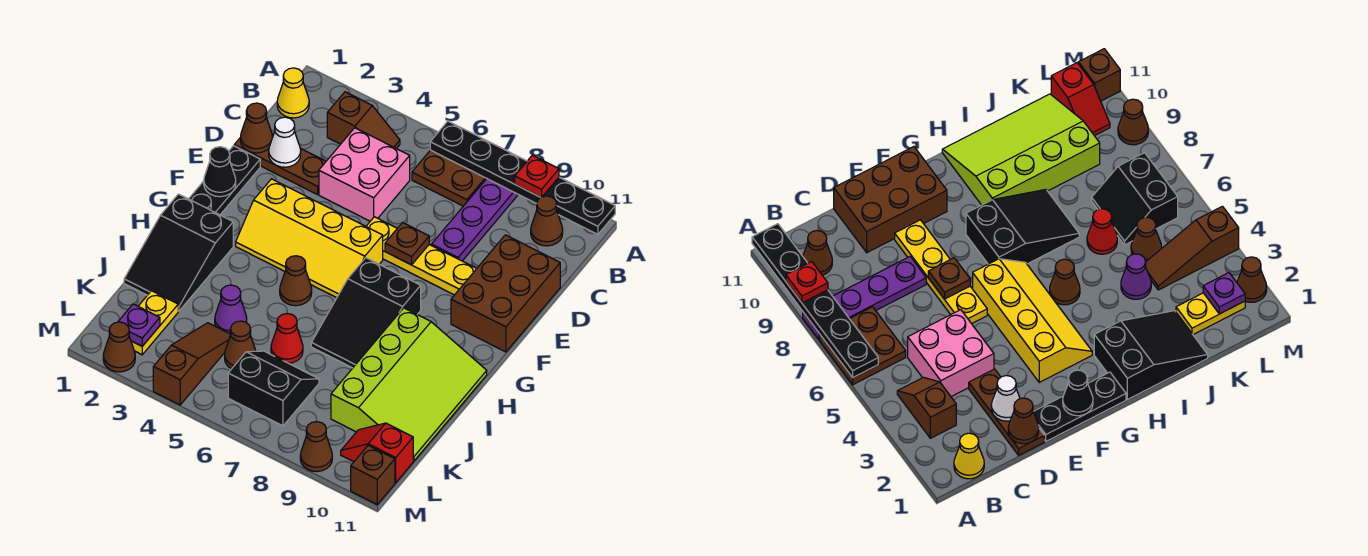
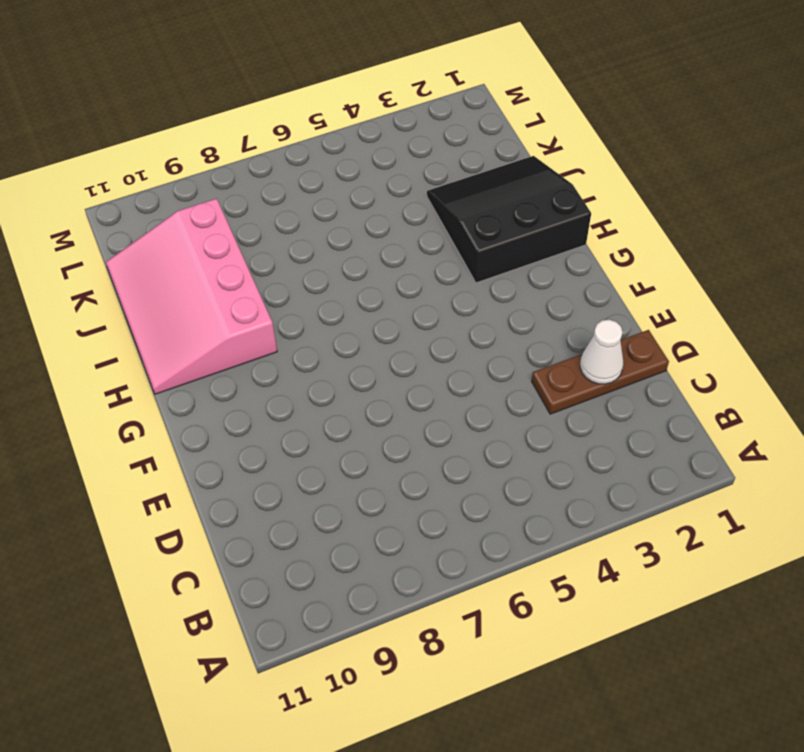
black slope H1:J3 level 1 top H -> black slope H1:J2 level 1 top H
pink slope H9:K11 level 1 top 9 -> lime slope H9:K11 level 1 top 9
none -> brown plate A6:B7 level 1
none -> purple plate A8:D8 level 1
none -> yellow cone B1 level 1
none -> brown slope B3:B4 level 1 top 3

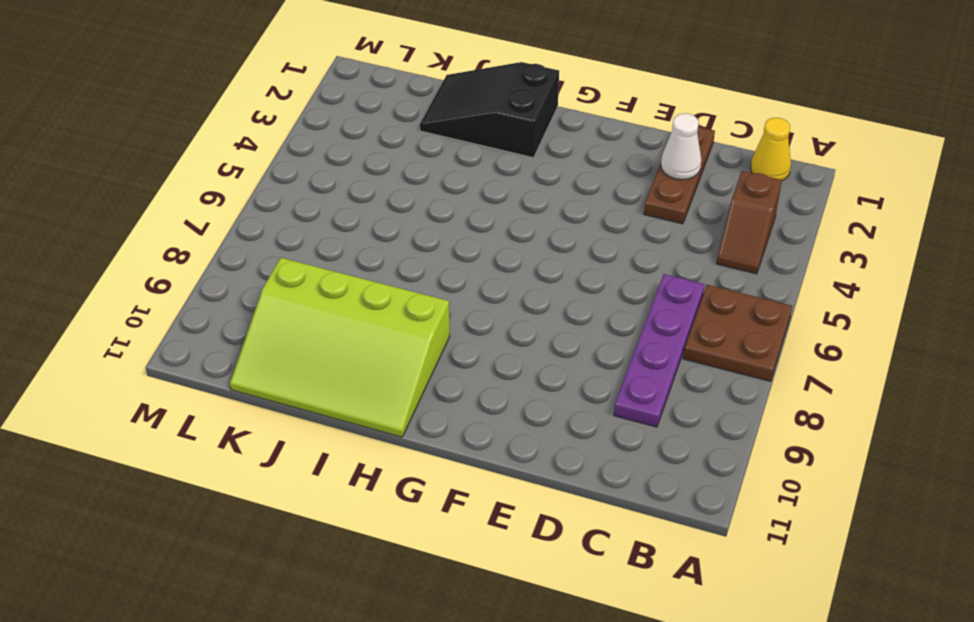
purple plate C6:C9 level 1 -> purple plate A8:D8 level 1
none -> brown cone B10 level 1
none -> pink brick C4:D5 level 1
none -> brown brick D10:F11 level 1
none -> black plate E1:G1 level 1

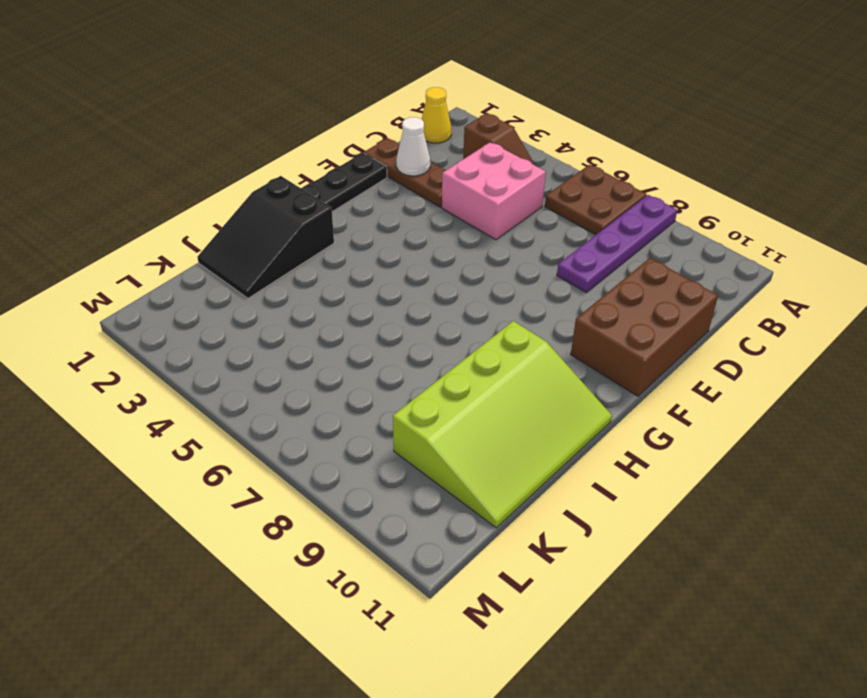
none -> brown cone B10 level 1
none -> yellow plate E6:E9 level 1
none -> yellow slope F3:G6 level 1 top F
none -> black slope G7:I8 level 1 top G

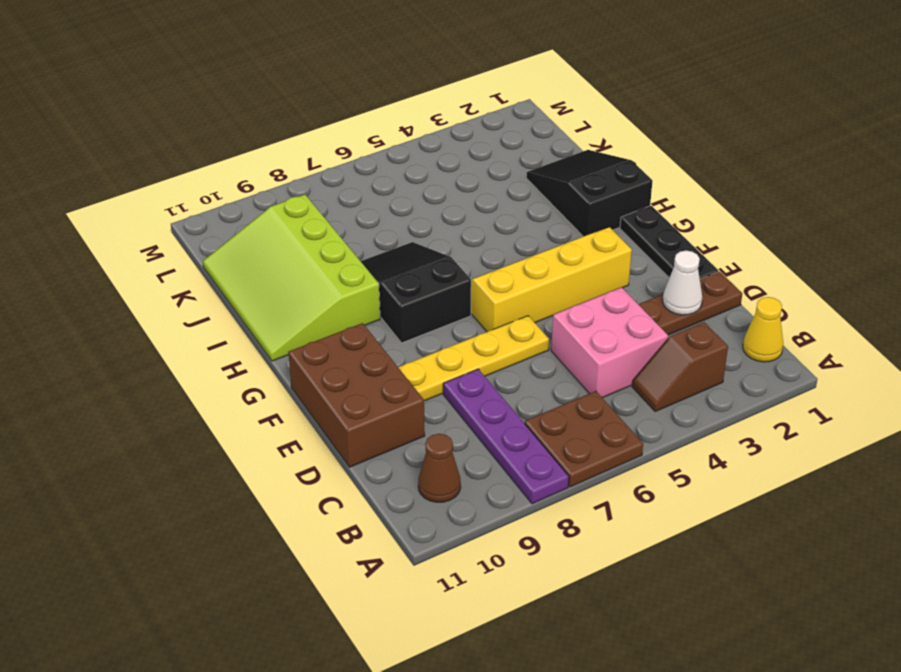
none -> brown cone H5 level 1
none -> purple cone J4 level 1
none -> red cone J6 level 1
none -> yellow plate K2:L2 level 1

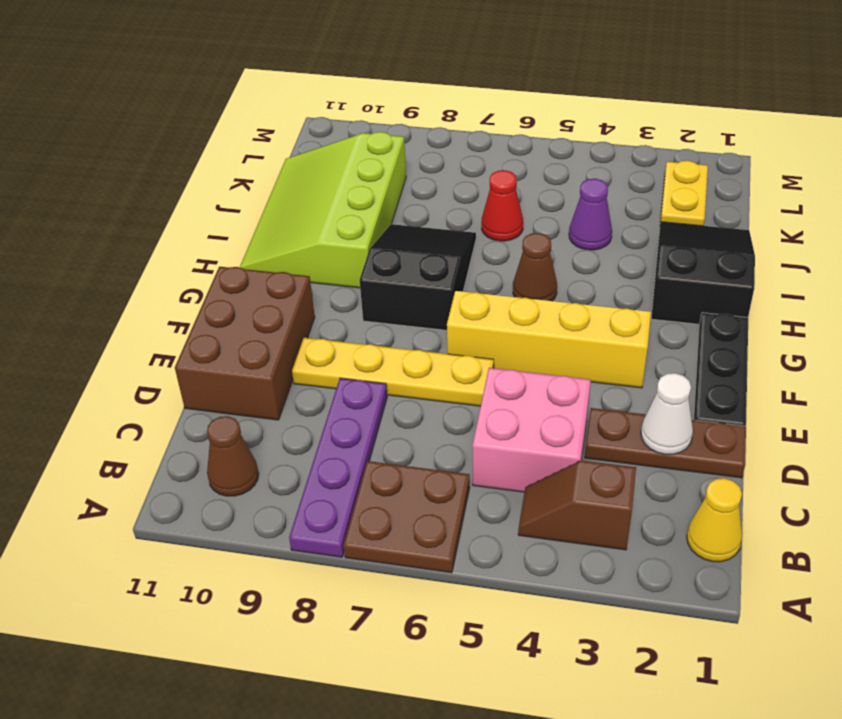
none -> brown slope K4:M4 level 1 top M
none -> brown cone K5 level 1
none -> black slope K6:L7 level 1 top L
none -> red slope L10:L11 level 1 top 11

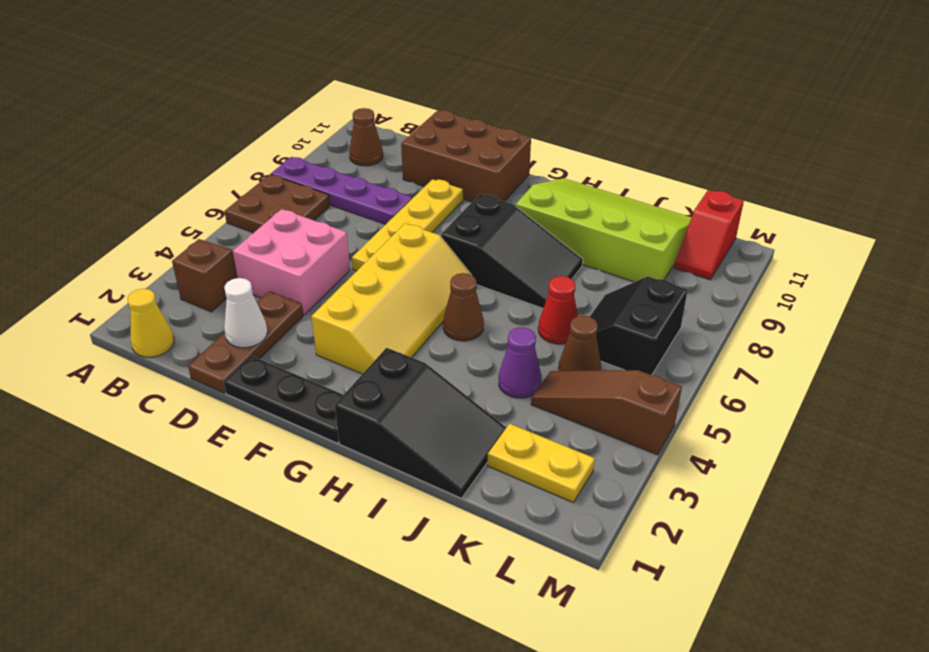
none -> brown cone M2 level 1
none -> brown cone M9 level 1
none -> brown brick M11 level 1
none -> black plate A6:A11 level 2

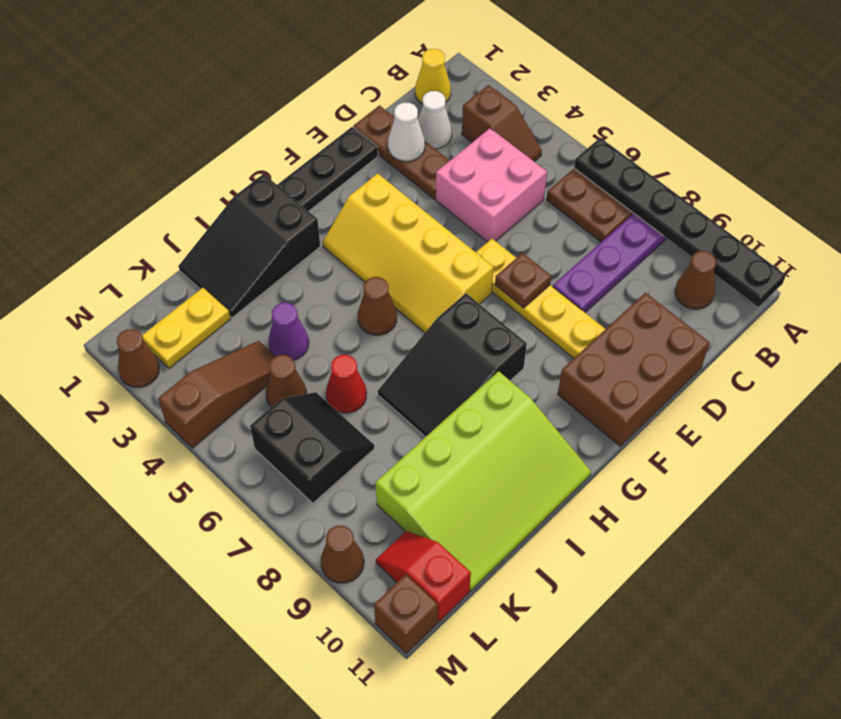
white cone C2 level 1 -> none
none -> brown cone D1 level 2
none -> black cone F1 level 2
none -> purple plate L2 level 2
none -> red plate A9 level 3

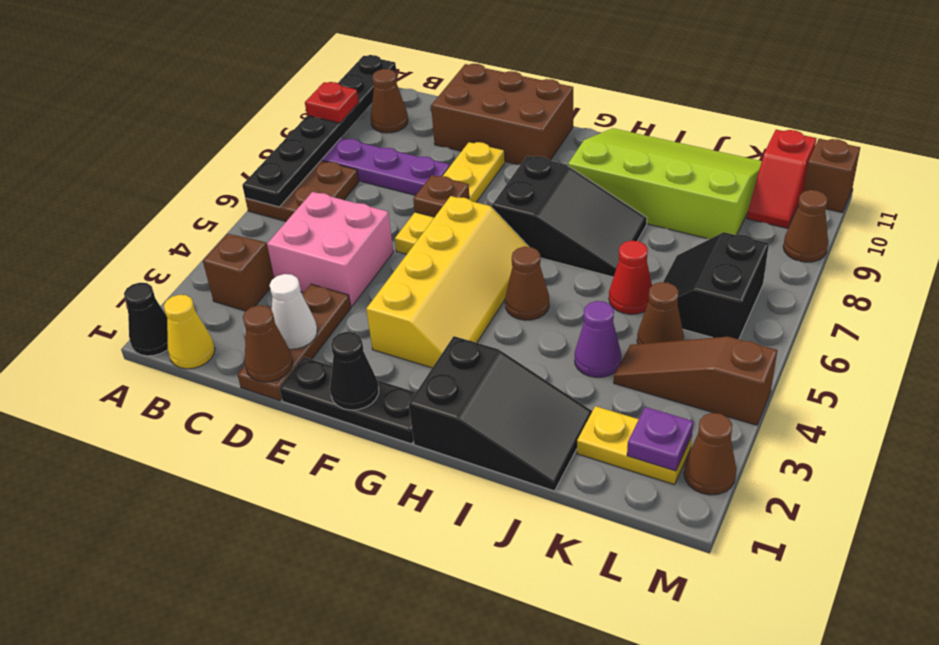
black cone A1 level 1 -> none

